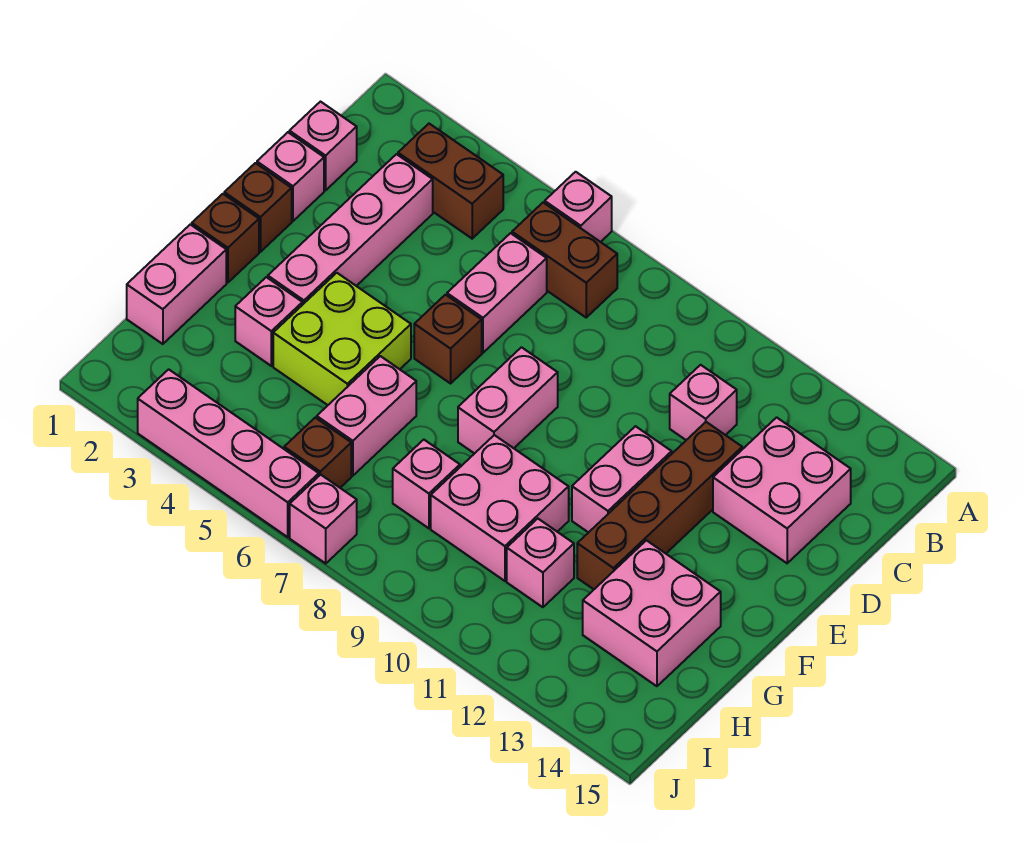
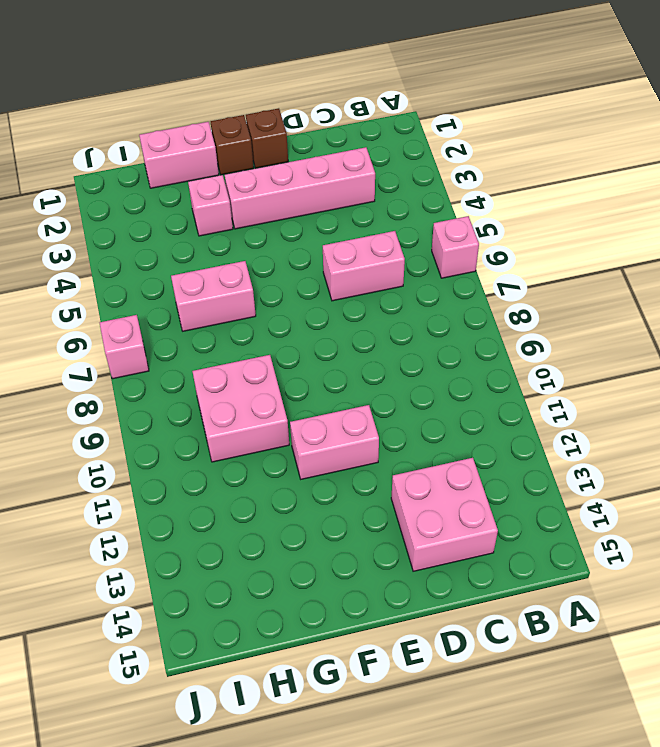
none -> brown brick B3:B4 level 1
none -> brown brick B6:B7 level 1
none -> pink brick C1 level 1

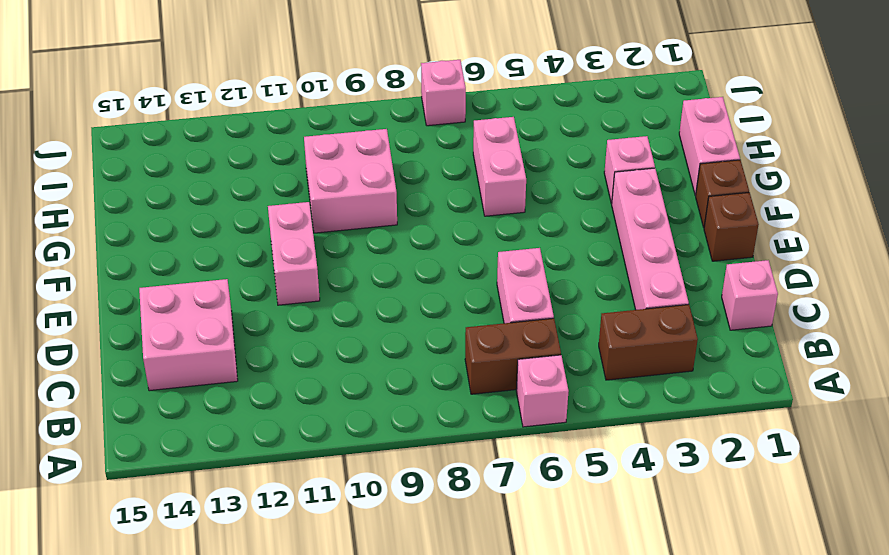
none -> pink brick C11 level 1
none -> pink brick D1 level 1
none -> brown brick D12:G12 level 1

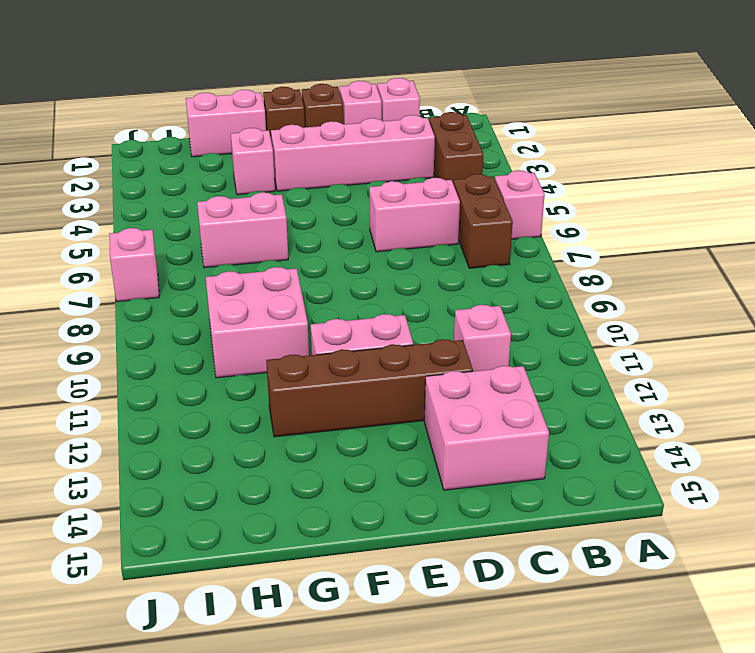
none -> brown brick E6 level 1
none -> pink brick E8:F8 level 1
none -> lime brick F4:G5 level 1

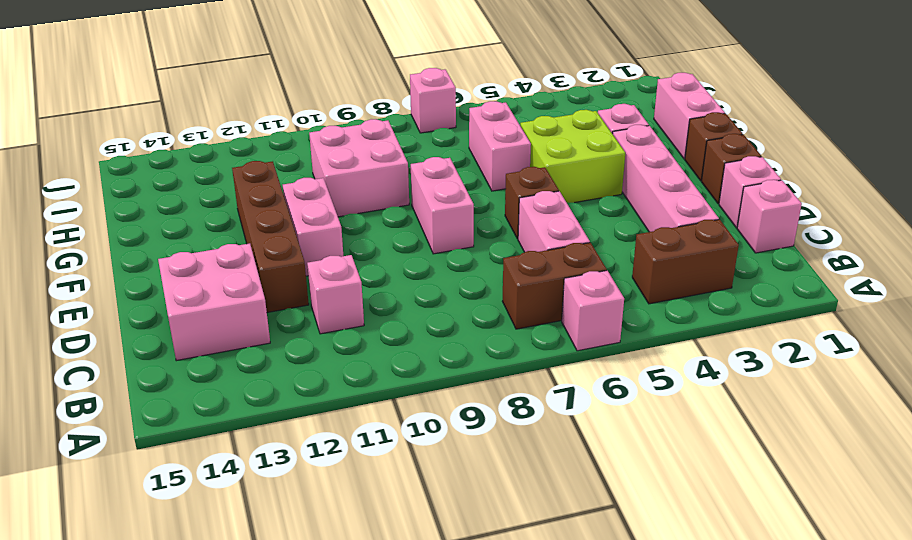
none -> pink brick G13:H14 level 1
none -> pink brick H8 level 1
none -> pink brick H11 level 1

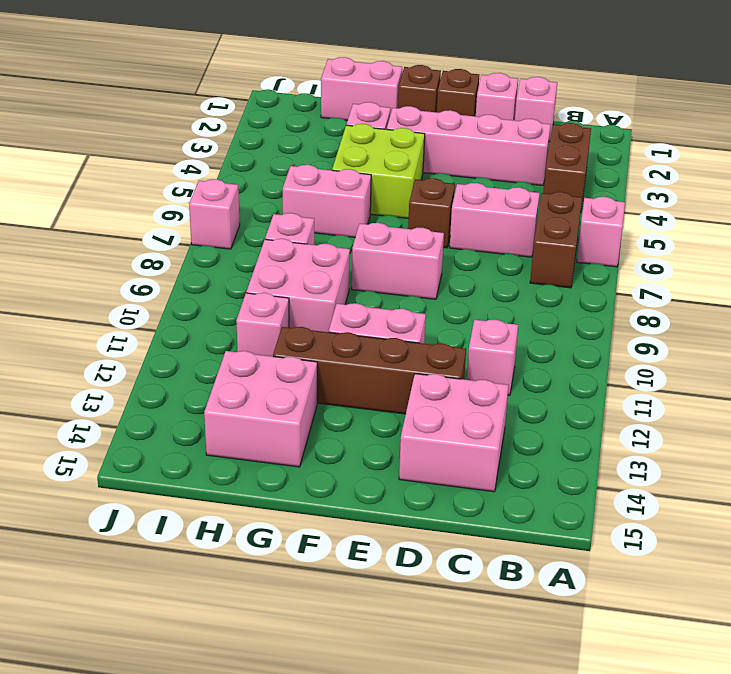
none -> brown brick I6 level 1
none -> pink brick J3:J6 level 1

